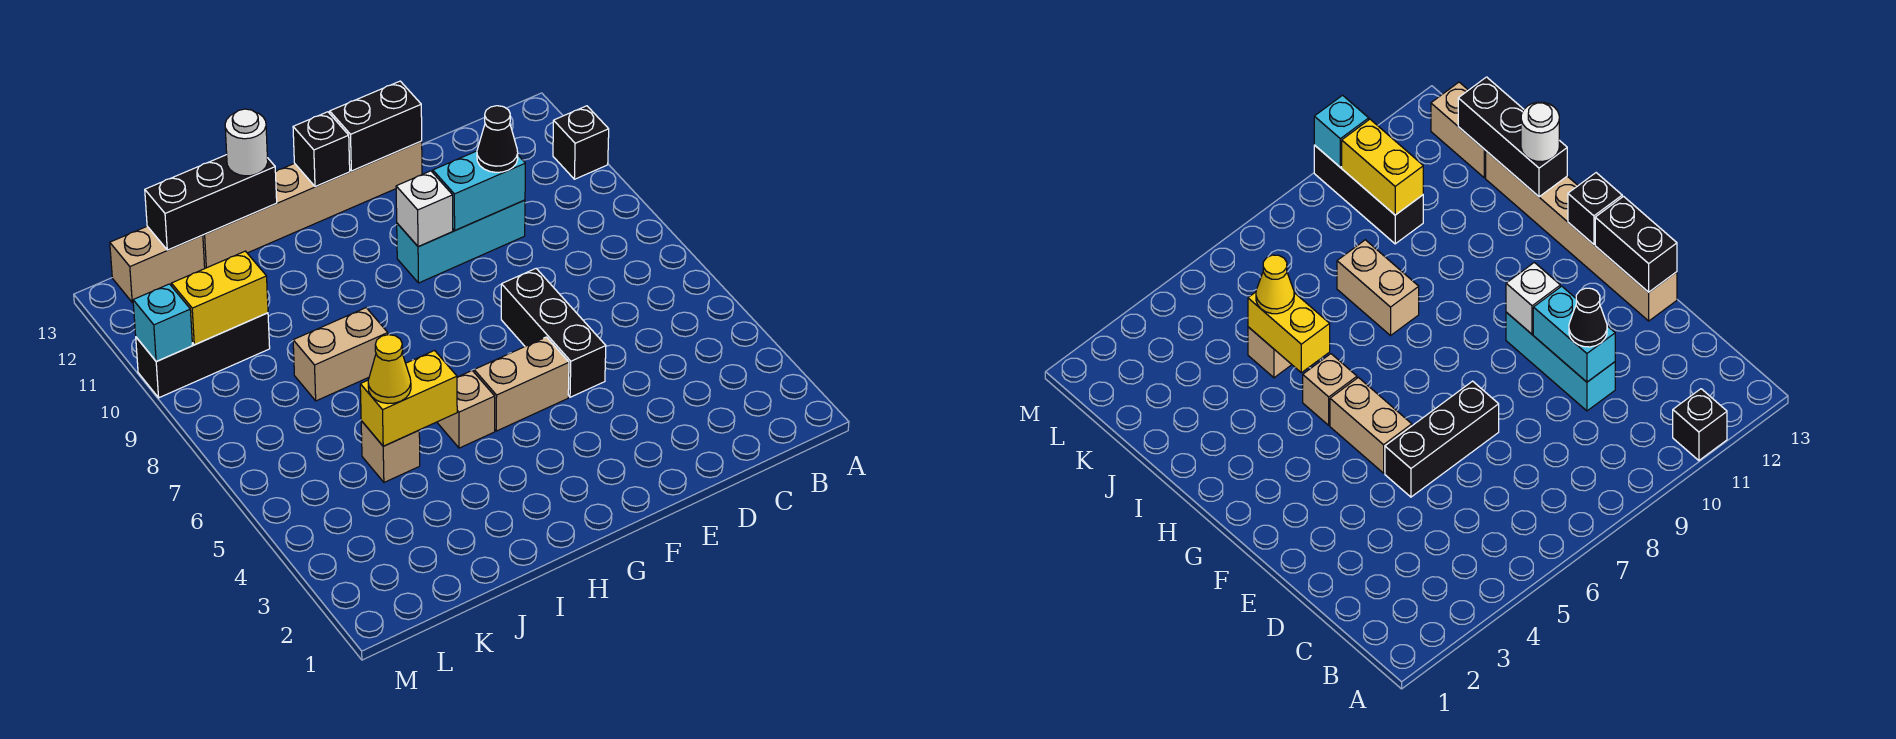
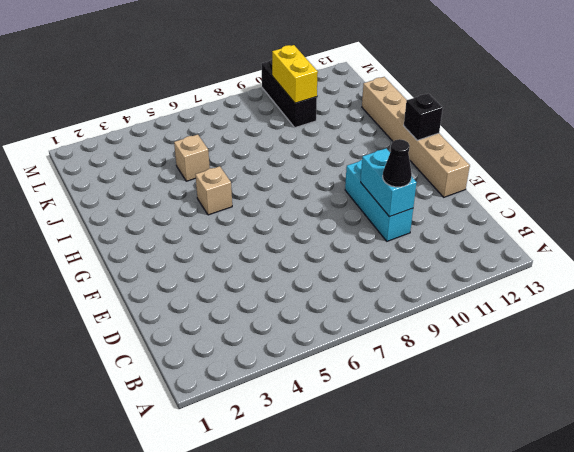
none -> black brick A11 level 1
none -> black brick E5:E7 level 1
none -> tan brick F5:G5 level 1

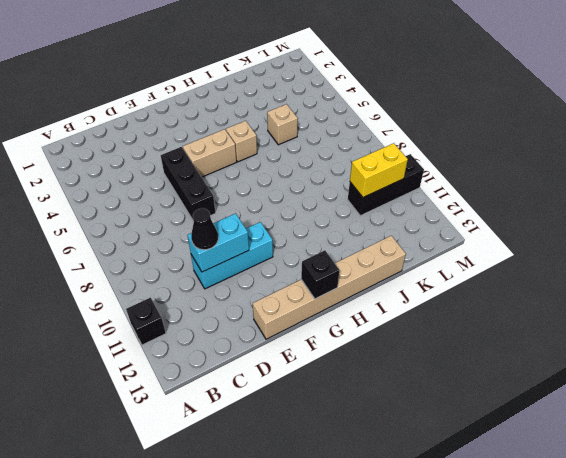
none -> tan brick I8:J8 level 1
none -> tan brick K13:L13 level 1
none -> black brick E13:F13 level 2

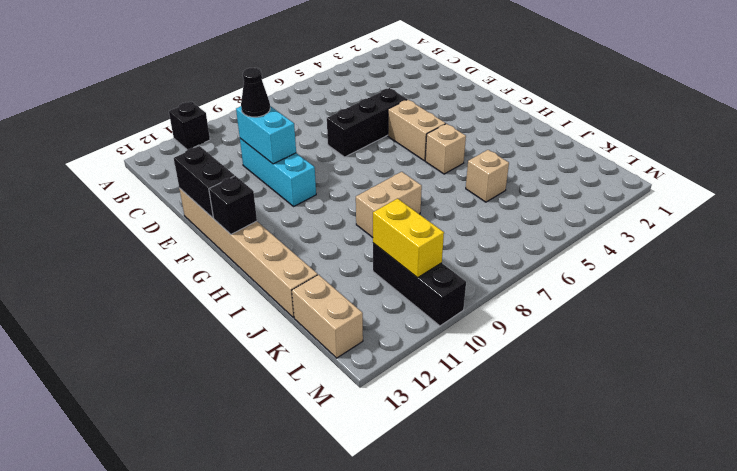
tan brick I8:I9 level 1 -> tan brick I8:J8 level 1
none -> white brick F10 level 2
none -> yellow brick I5:J5 level 2
none -> black brick I13:K13 level 2

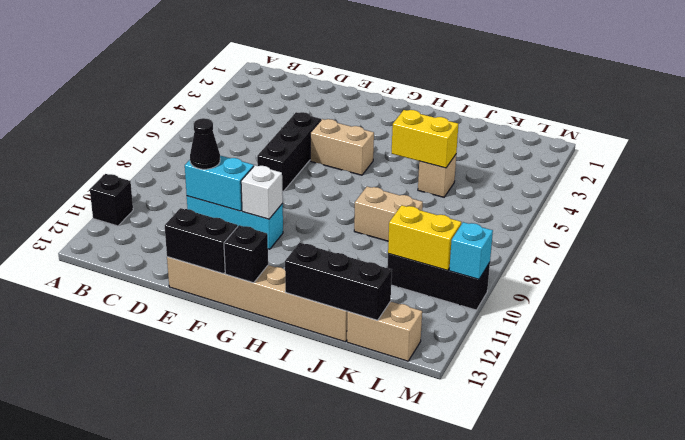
none -> tan brick H5 level 1
none -> white round brick I13 level 3
none -> yellow cone J5 level 3

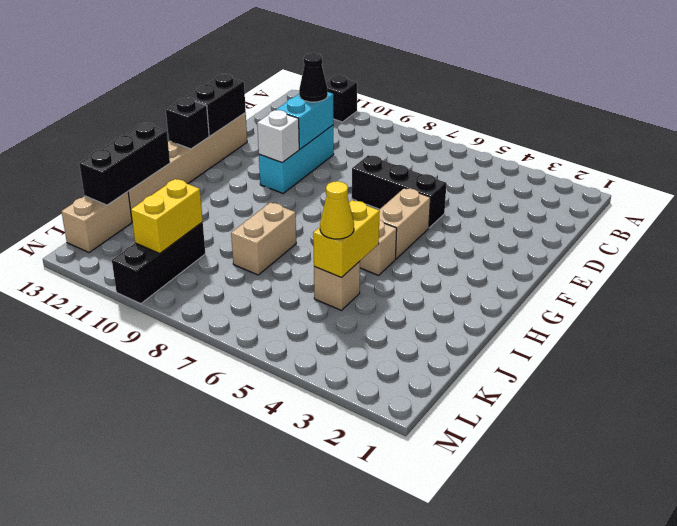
none -> cyan brick M10 level 2
none -> white round brick I13 level 3

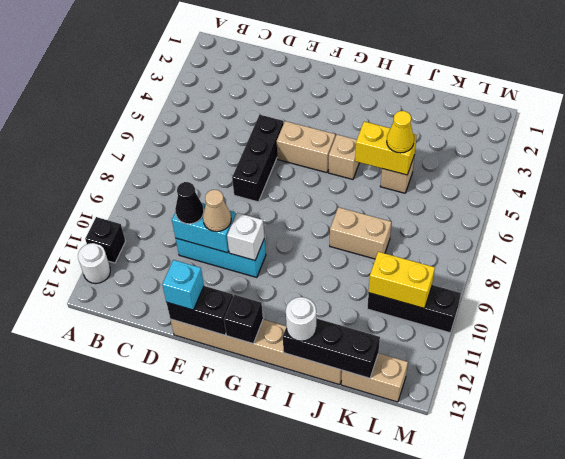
white round brick A12 level 1 -> none
tan cone E10 level 3 -> none
cyan brick E13 level 3 -> cyan brick M10 level 2

